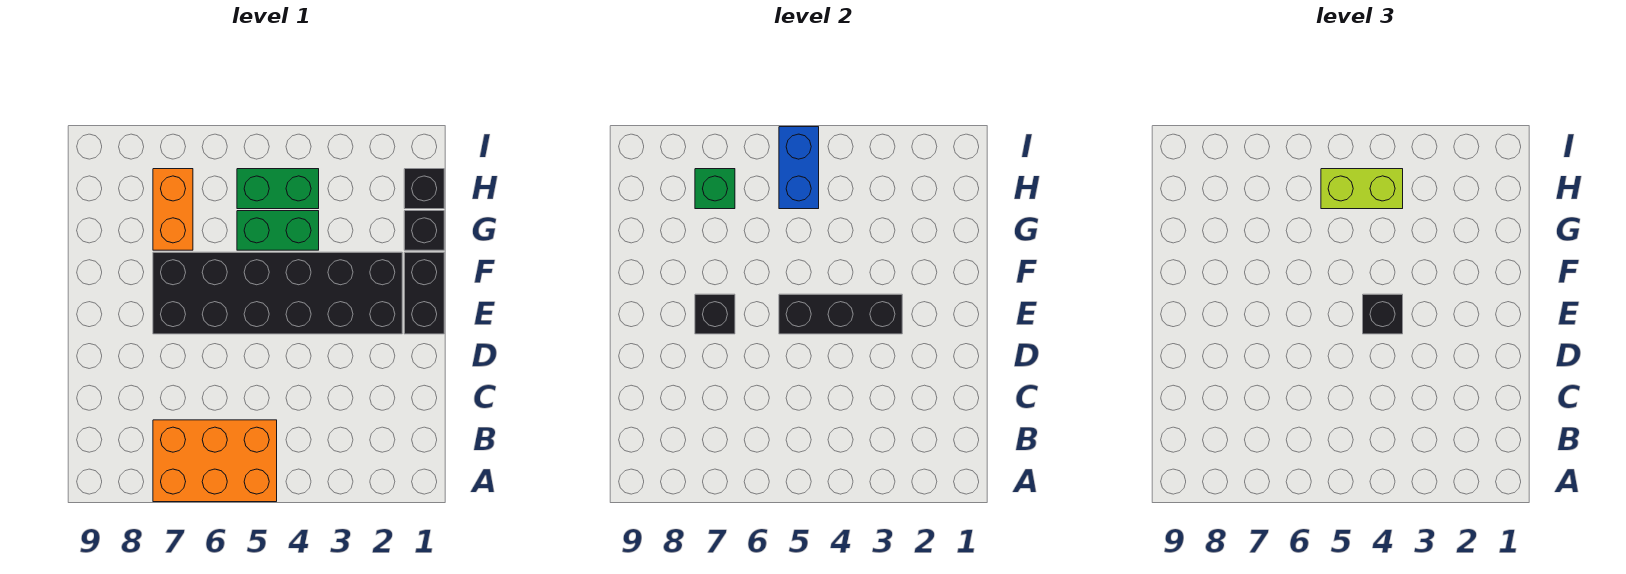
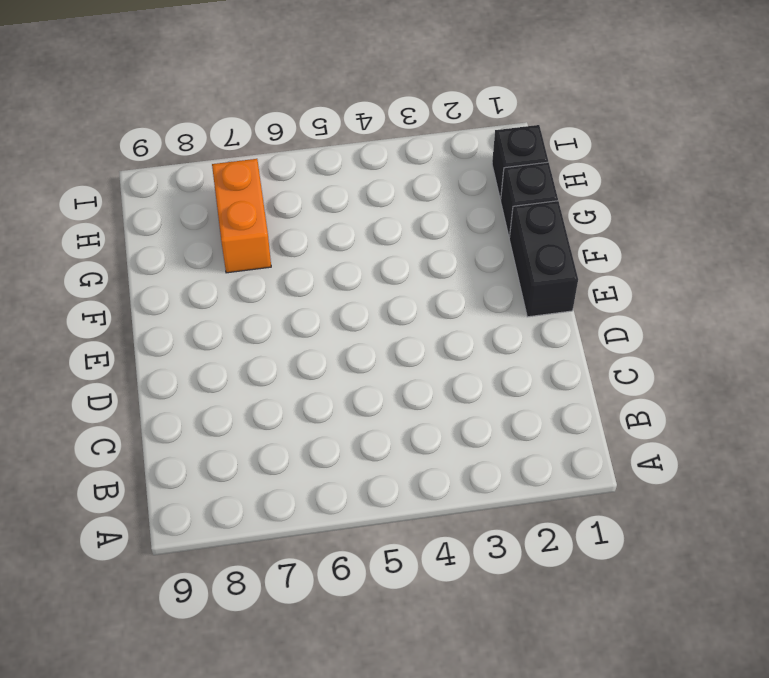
none -> orange brick A5:B7 level 1
none -> black brick E2:F7 level 1
none -> green brick G4:G5 level 1

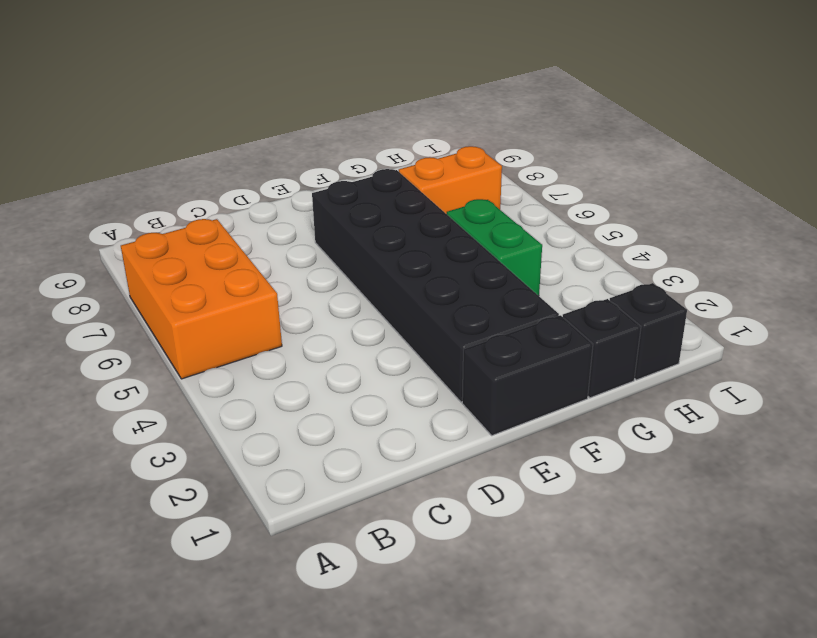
none -> green brick H4:H5 level 1
none -> black brick E3:E5 level 2
none -> black brick E7 level 2

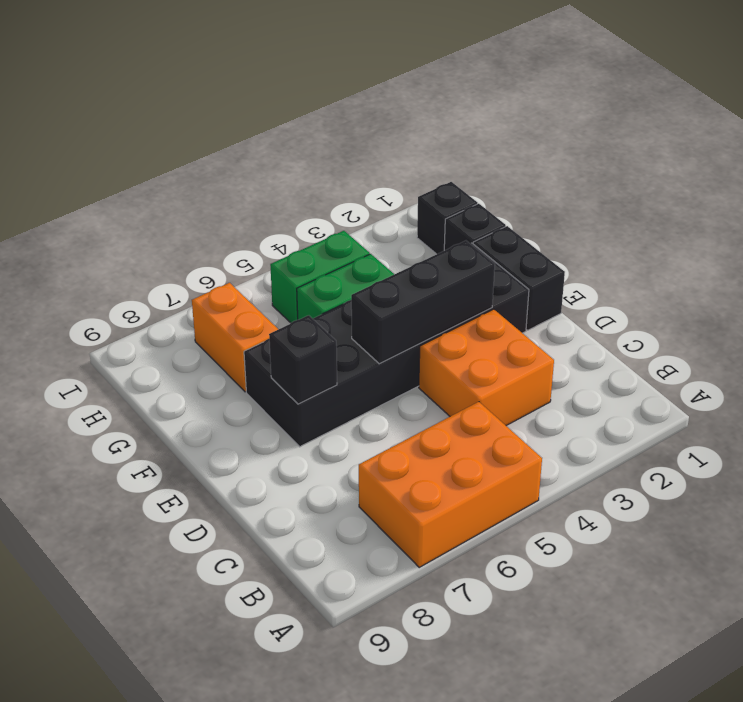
orange brick C3:D4 level 1 -> none
none -> blue brick H5:I5 level 2
none -> green brick H7 level 2
none -> black brick E4 level 3

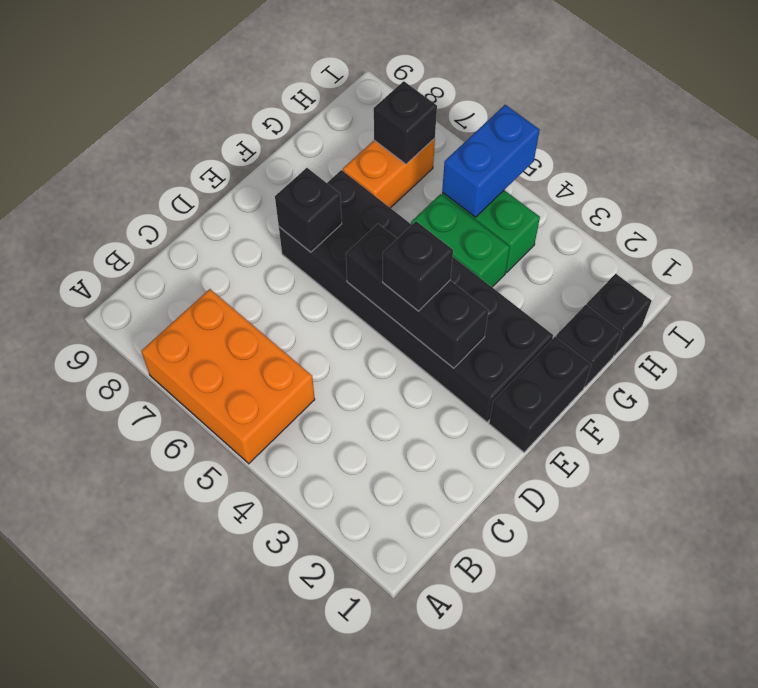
black brick H7 level 2 -> green brick H7 level 2
none -> lime brick H4:H5 level 3

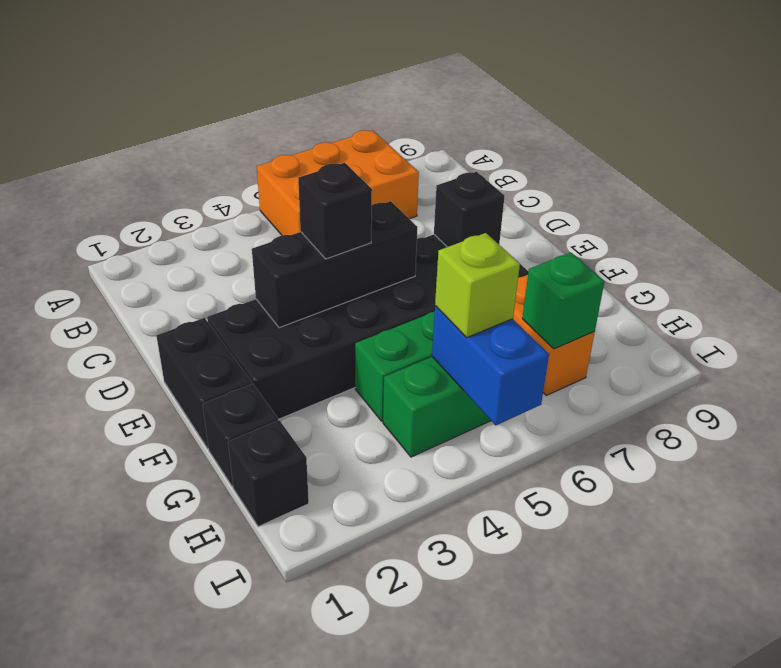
lime brick H5 level 3 -> lime brick H4:H5 level 3

